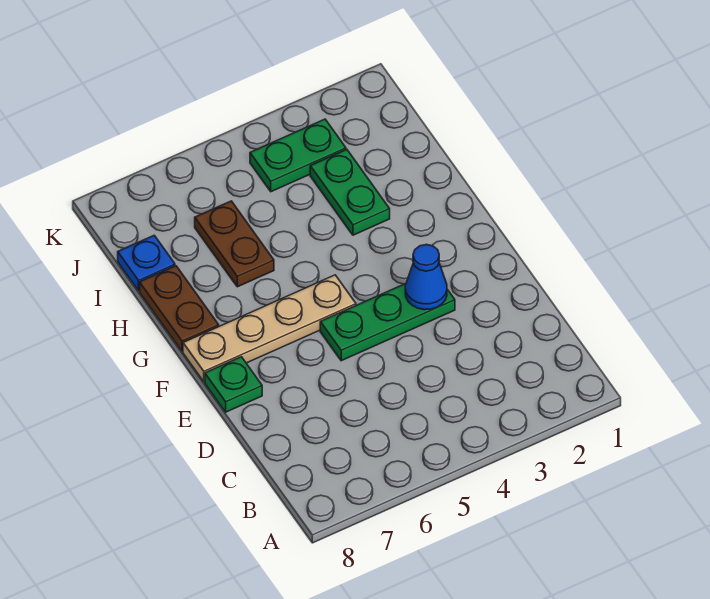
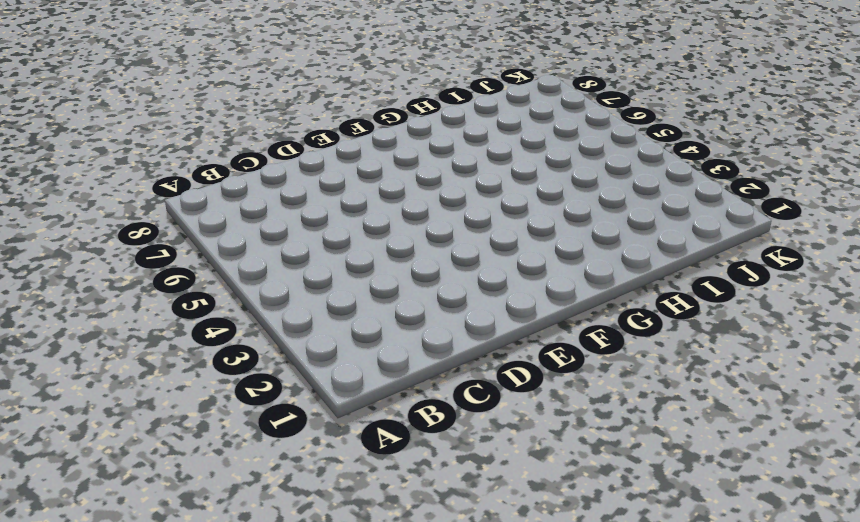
none -> green plate E3:E5 level 1
none -> green plate E8 level 1

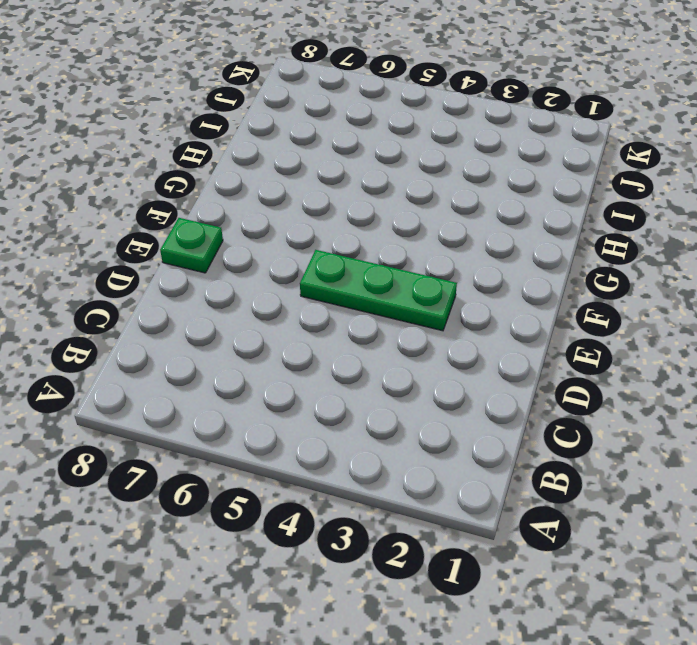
none -> tan plate F5:F8 level 1
none -> brown plate G8:H8 level 1

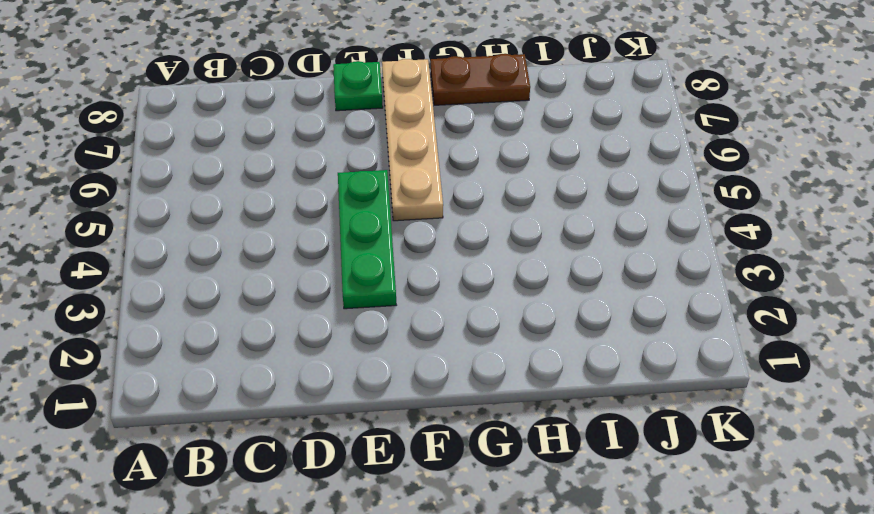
none -> green plate H3:I3 level 1
none -> brown plate H6:I6 level 1

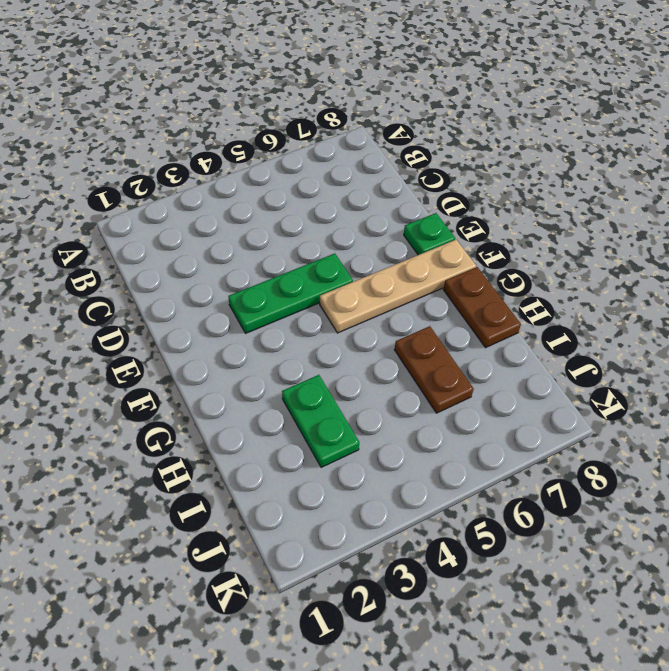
none -> blue plate I8 level 1
none -> green plate J3:J4 level 1

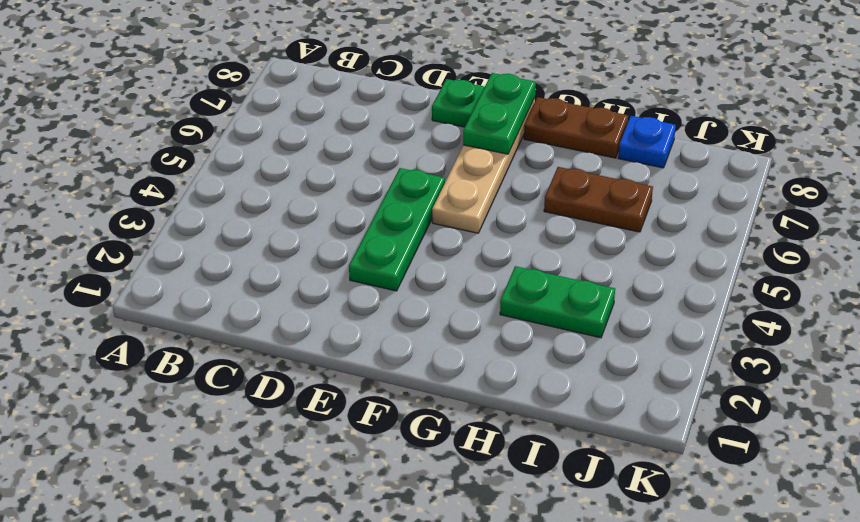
green plate F7:F8 level 2 -> green plate J3:J4 level 1
none -> blue cone E3 level 2

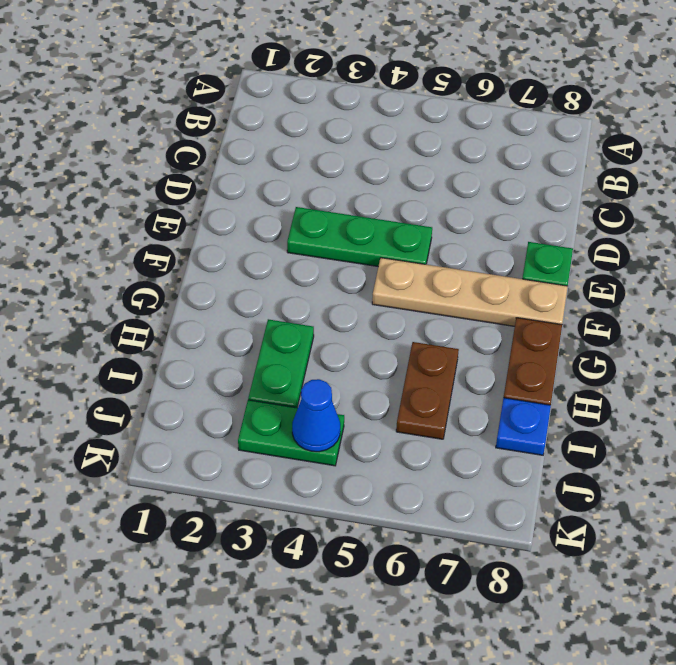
blue cone J4 level 2 -> blue cone E3 level 2

